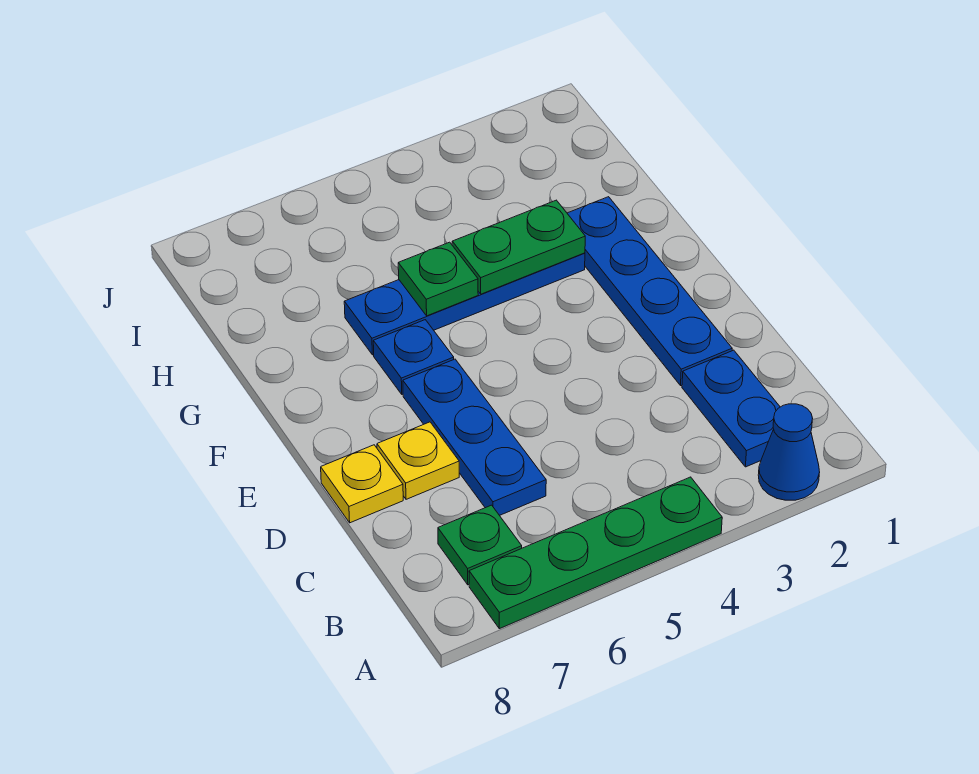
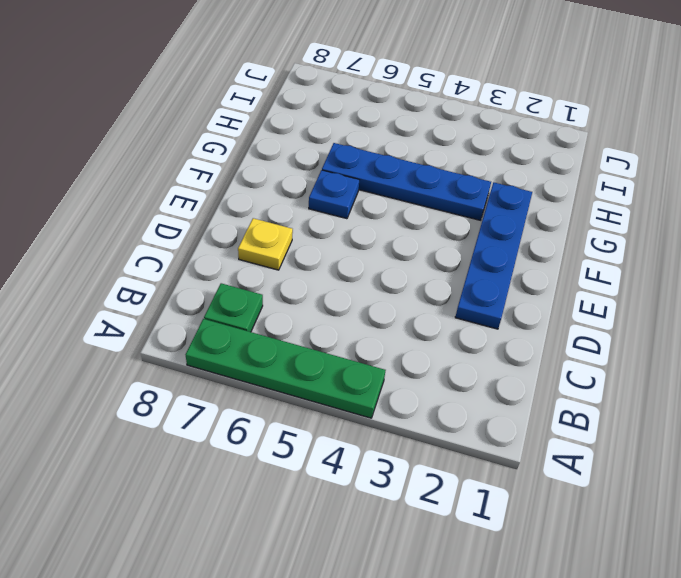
none -> blue cone A2 level 1
none -> blue plate B2:C2 level 1
none -> blue plate C6:E6 level 1

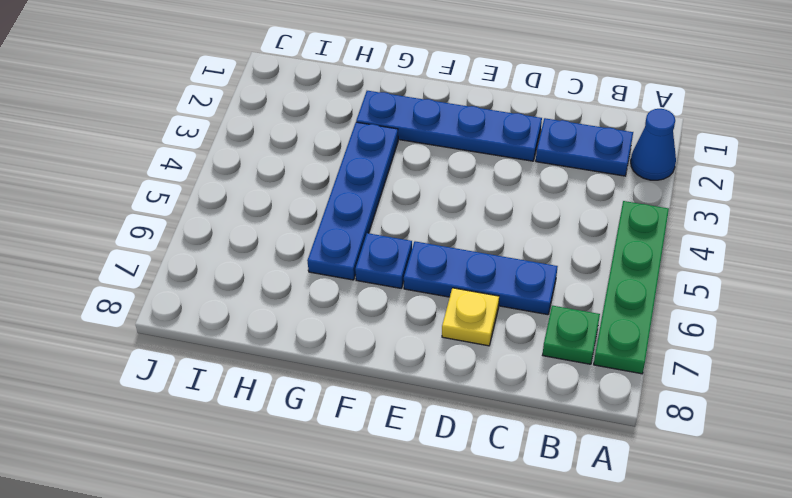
none -> yellow plate D8 level 1
none -> green plate G3:G4 level 2
none -> green plate G5 level 2

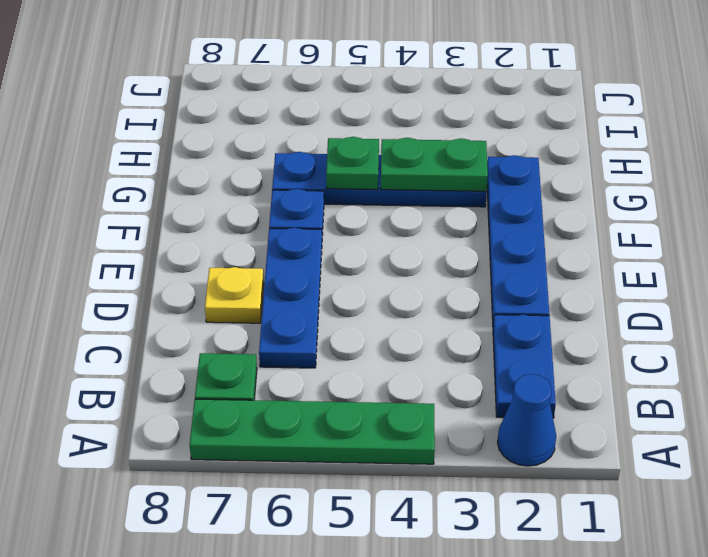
none -> yellow plate D8 level 1

